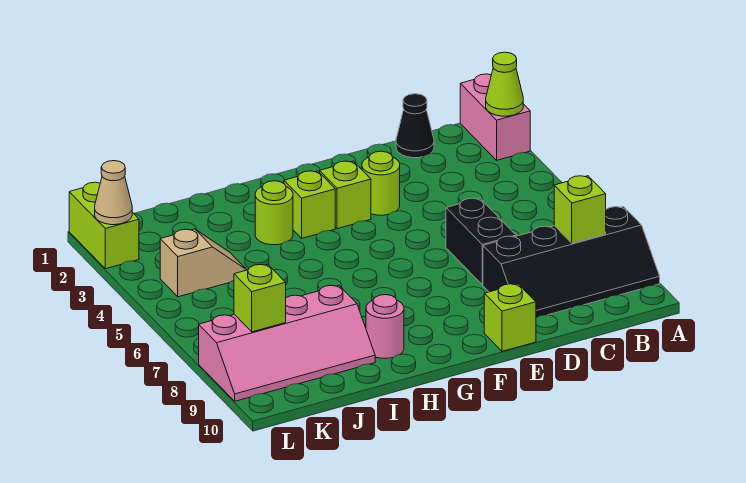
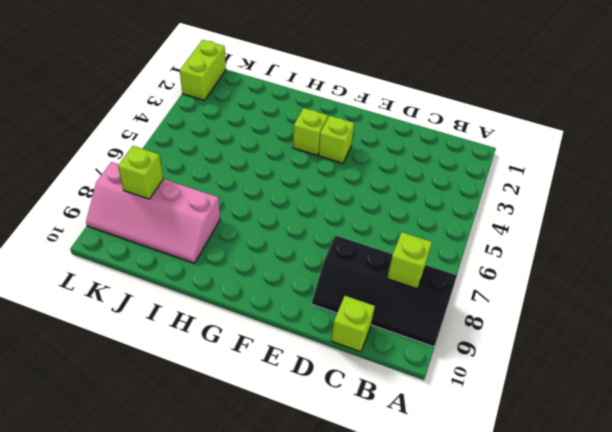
lime brick C10 level 1 -> lime brick E10 level 1
none -> pink brick A1:A2 level 1
none -> black cone C1 level 1
none -> black brick D6:D7 level 1

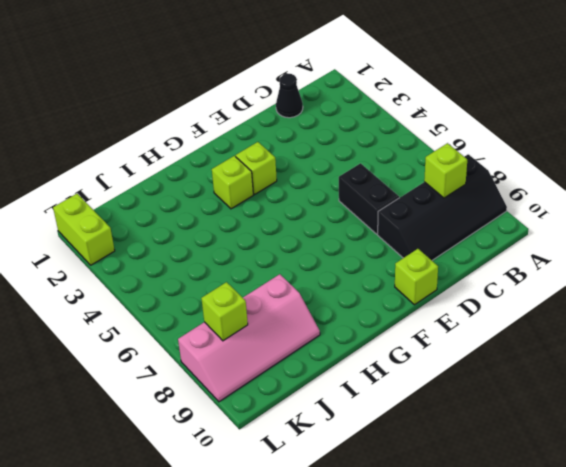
none -> pink brick A1:A2 level 1
none -> lime round brick E3 level 1
none -> lime round brick H3 level 1

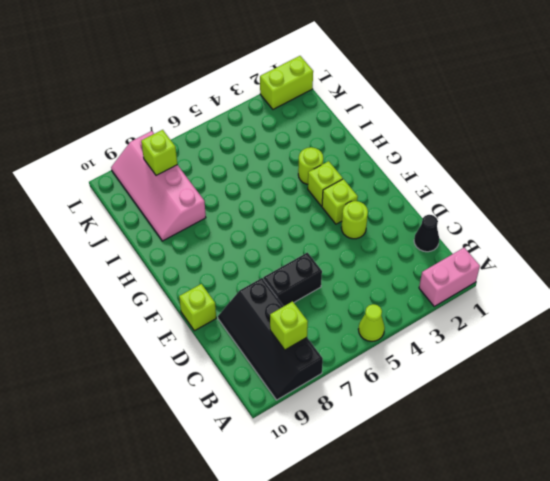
lime cone A5 level 1 -> lime cone A2 level 2
none -> pink round brick H9 level 1
none -> tan slope J4:K4 level 1 top K
none -> tan cone L2 level 2

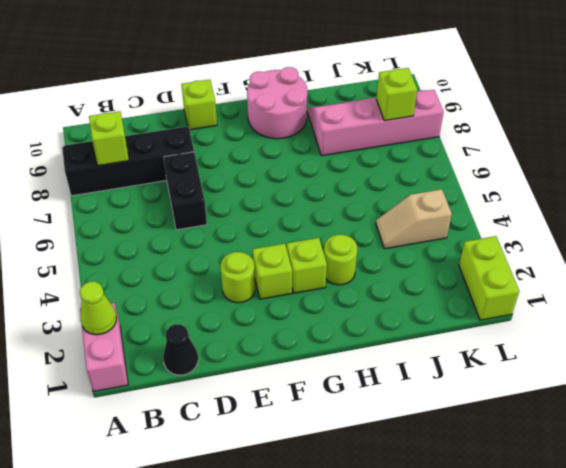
pink round brick G9:H10 level 1 -> pink round brick H9 level 1
none -> tan cone L2 level 2

